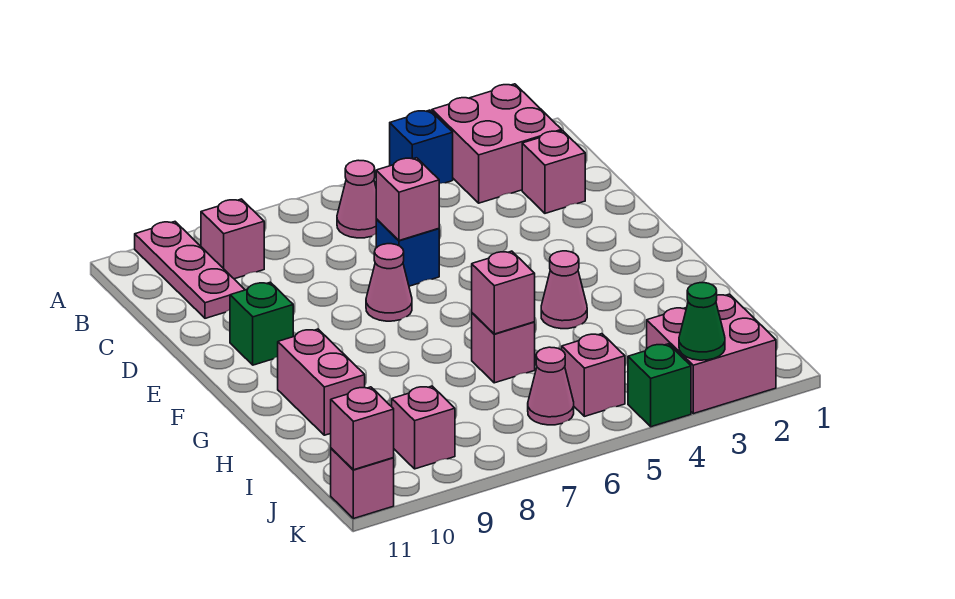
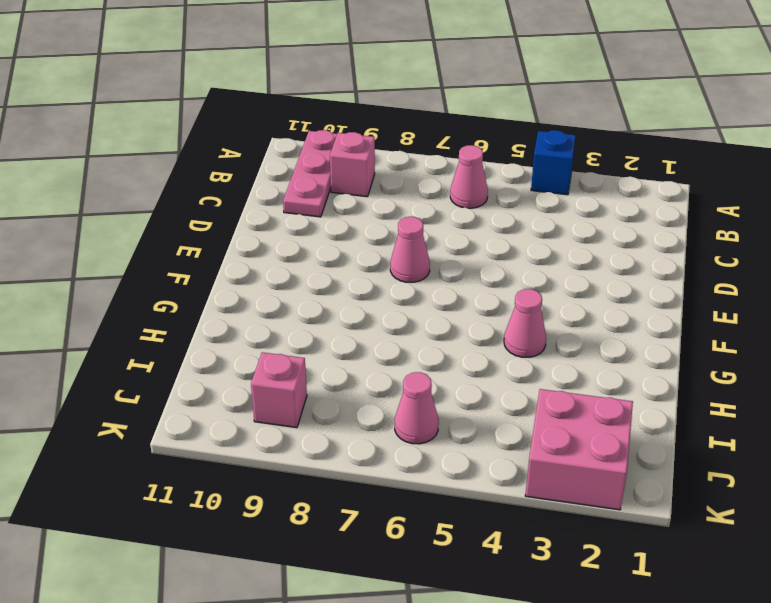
none -> pink brick A2:B3 level 1
none -> pink brick C2 level 1
none -> blue brick D6 level 1

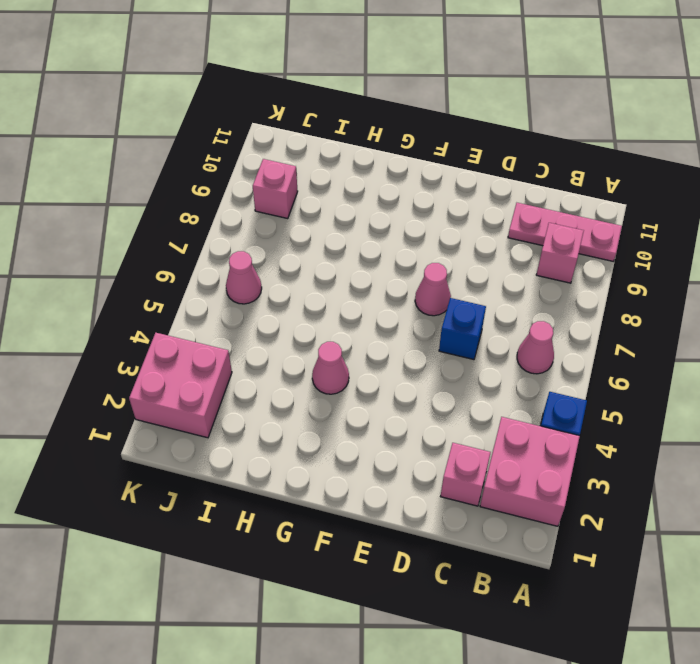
none -> green brick E10 level 1
none -> pink brick G10:H10 level 1
none -> pink brick H6 level 1

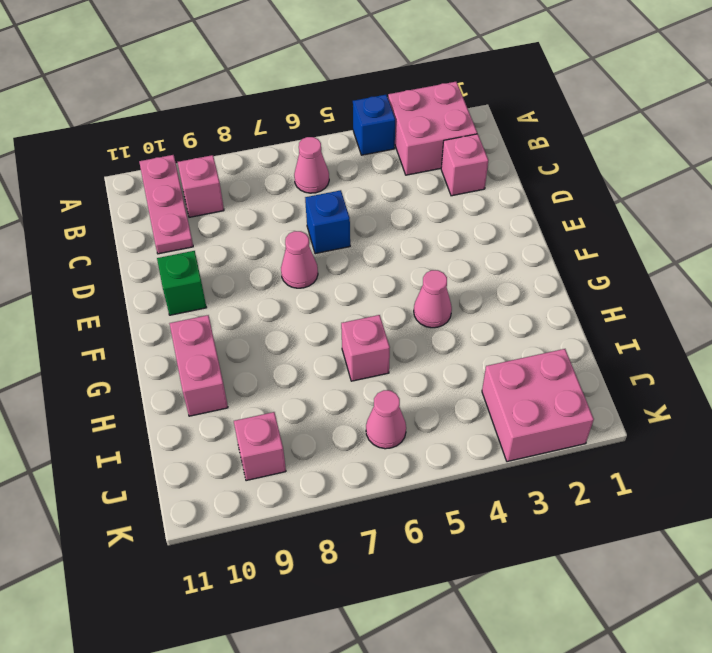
none -> pink brick J5 level 1
none -> green brick K4 level 1
none -> pink brick K11 level 1

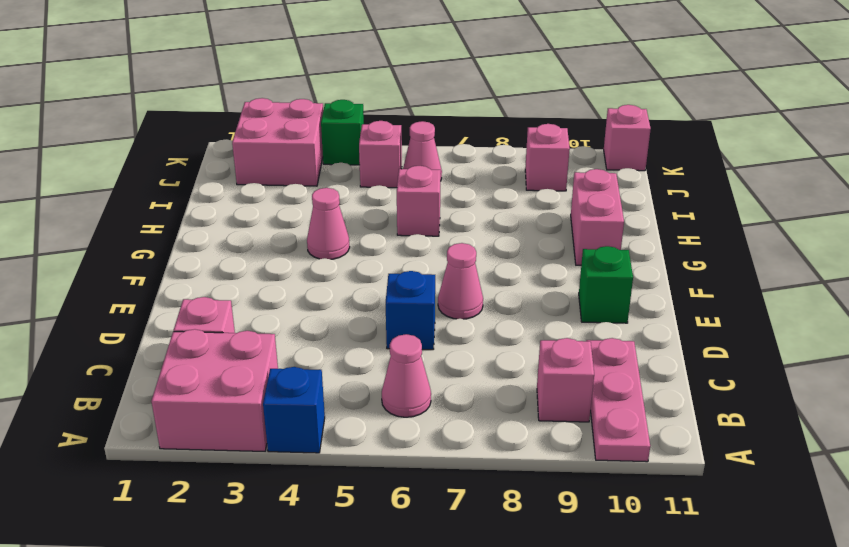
none -> pink brick D6 level 2
none -> pink brick H6 level 2
none -> green cone K3 level 2

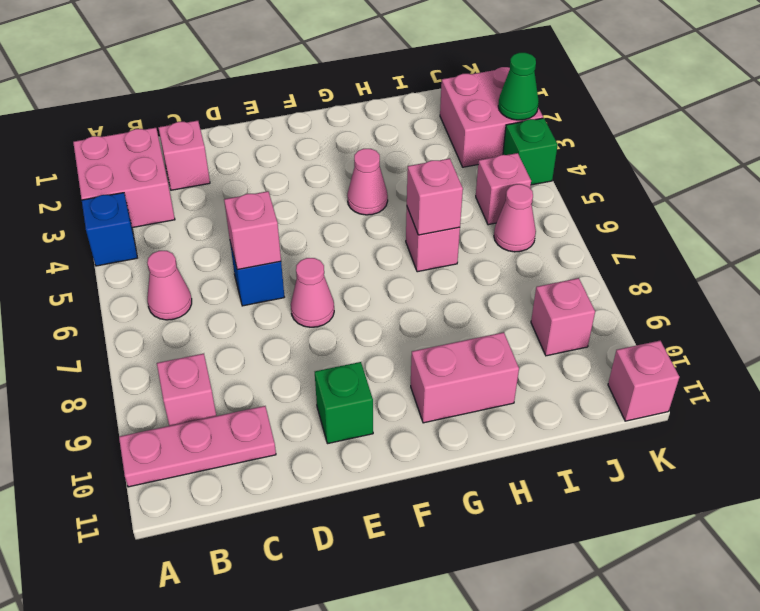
none -> pink brick K11 level 2

